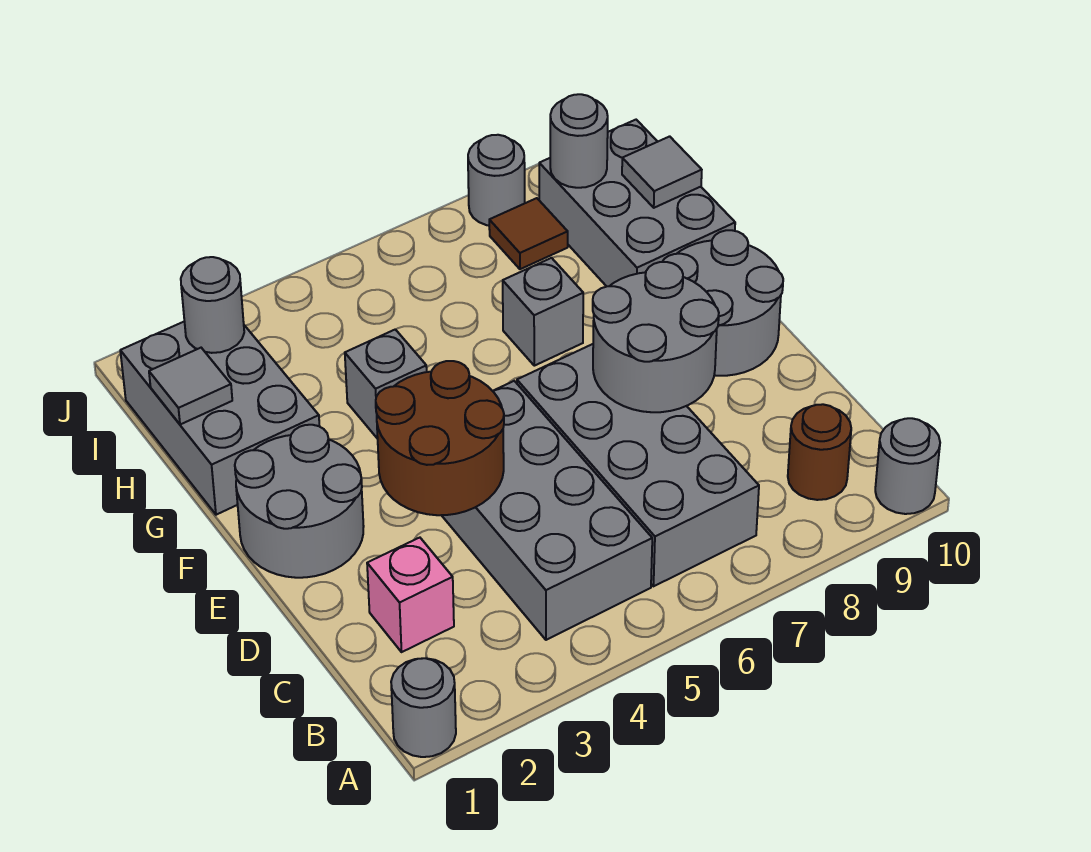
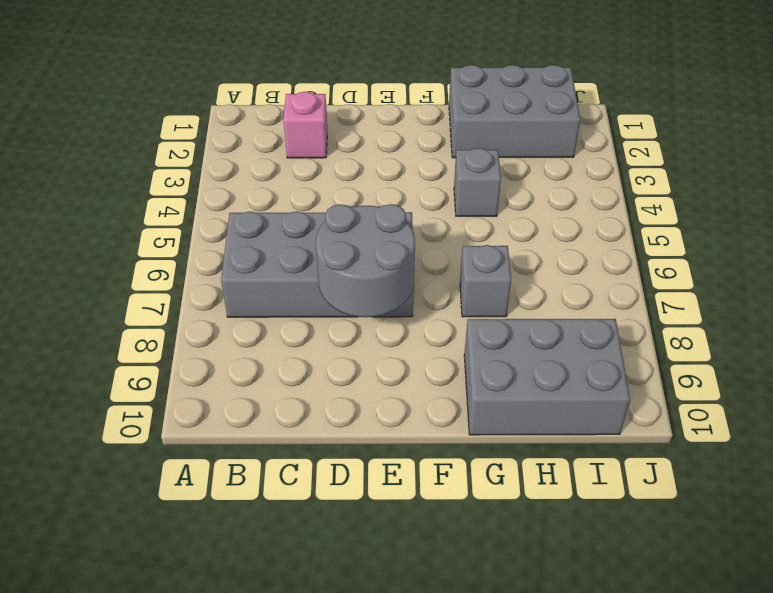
none -> grey round brick A1 level 1
none -> grey round brick A10 level 1
none -> grey brick B4:E5 level 1

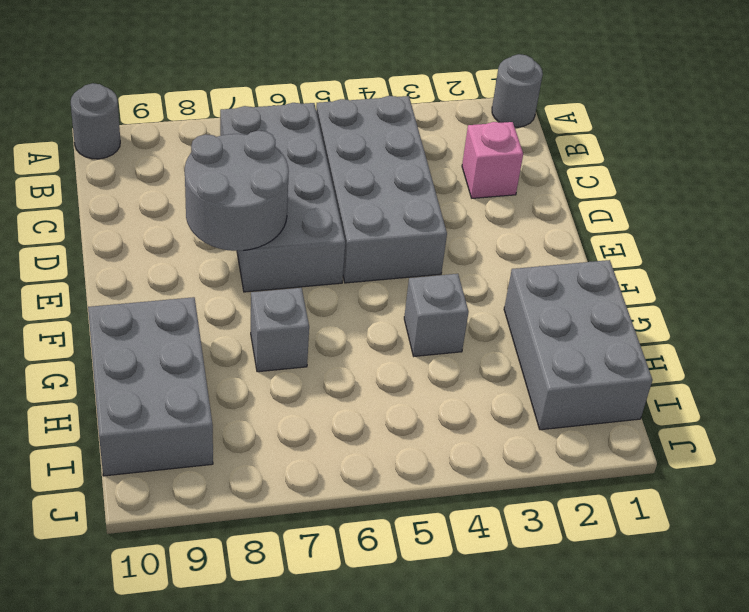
none -> brown round brick B9 level 1
none -> grey round brick E1:F2 level 1
none -> grey round brick E9:F10 level 1

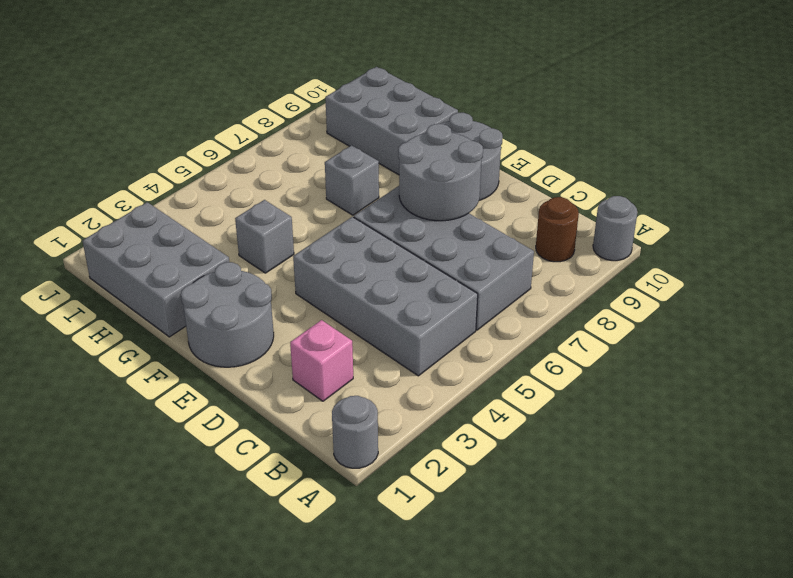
none -> brown tile I8 level 1
none -> grey round brick J8 level 1
none -> brown round brick D3:E4 level 2

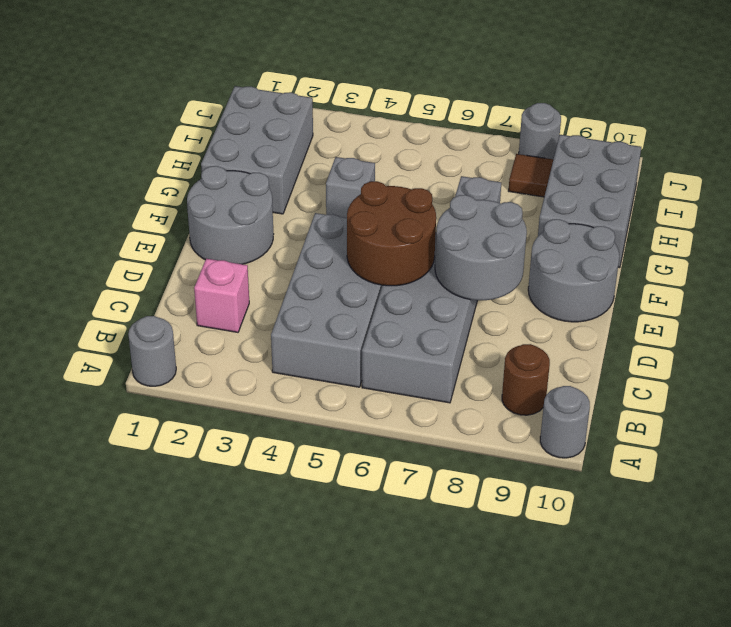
brown round brick D5:E6 level 2 -> brown round brick D3:E4 level 2
none -> grey tile H1 level 2
none -> grey tile H10 level 2
none -> grey round brick I2 level 2

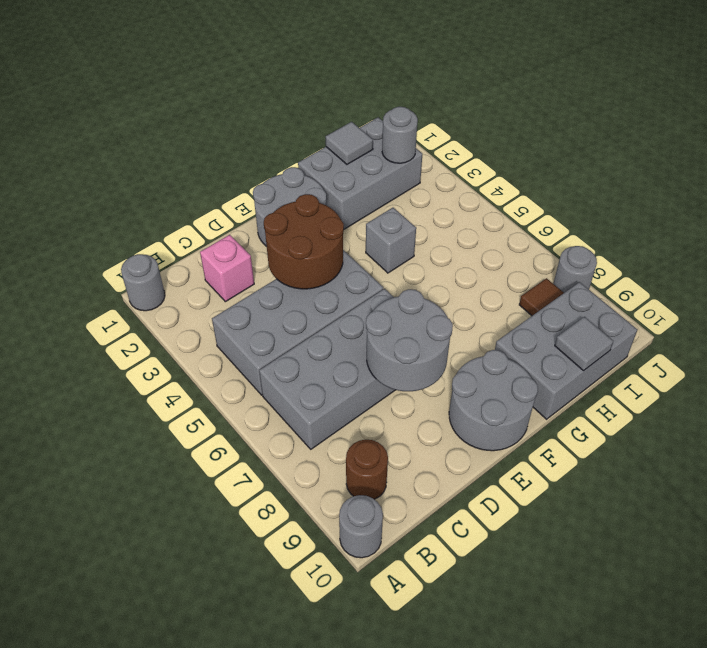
none -> grey brick G7 level 1
none -> grey round brick I9 level 2

